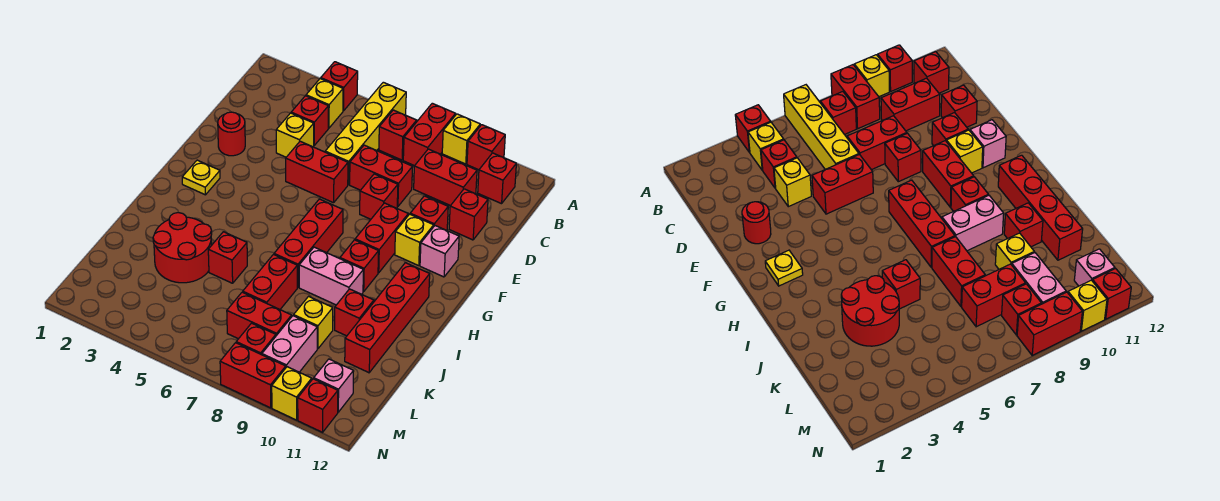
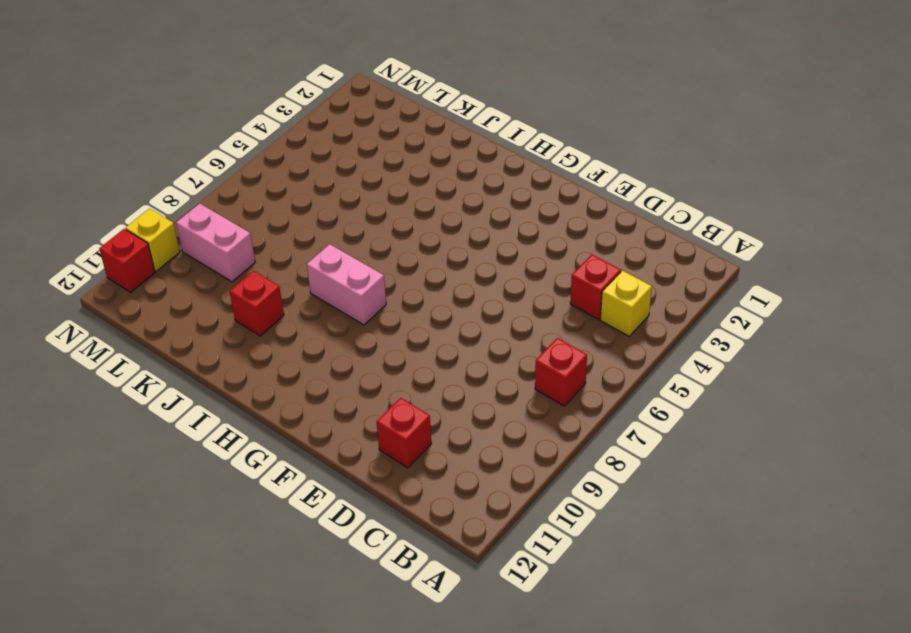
pink brick H8:I8 level 1 -> pink brick I8:I9 level 1
none -> red brick A4 level 1
none -> yellow brick A6:D6 level 1
none -> red brick A8:B8 level 1
none -> yellow brick A9 level 1

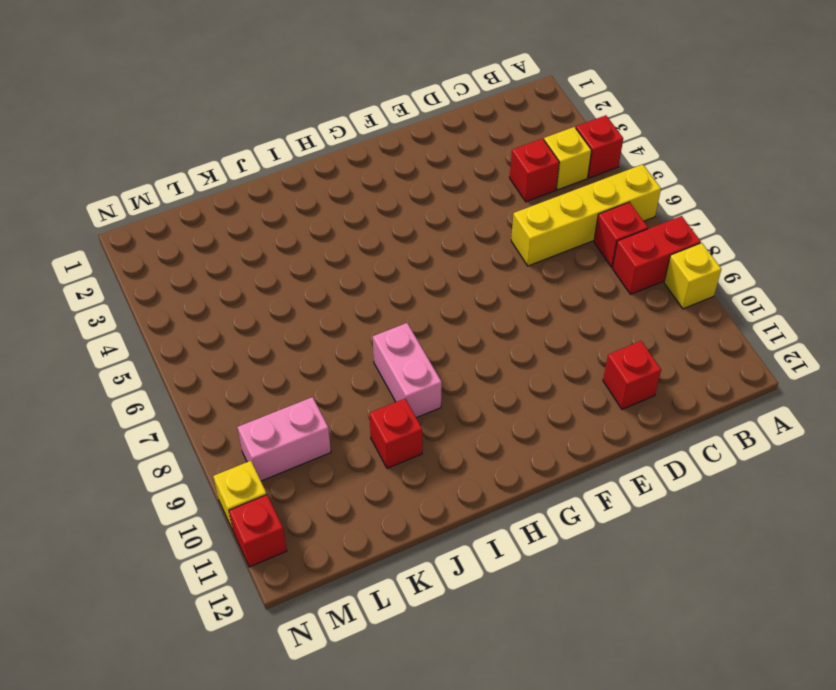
none -> red brick A10 level 1
none -> red brick B11 level 1
none -> red brick C9:C10 level 1
none -> yellow brick D4 level 1

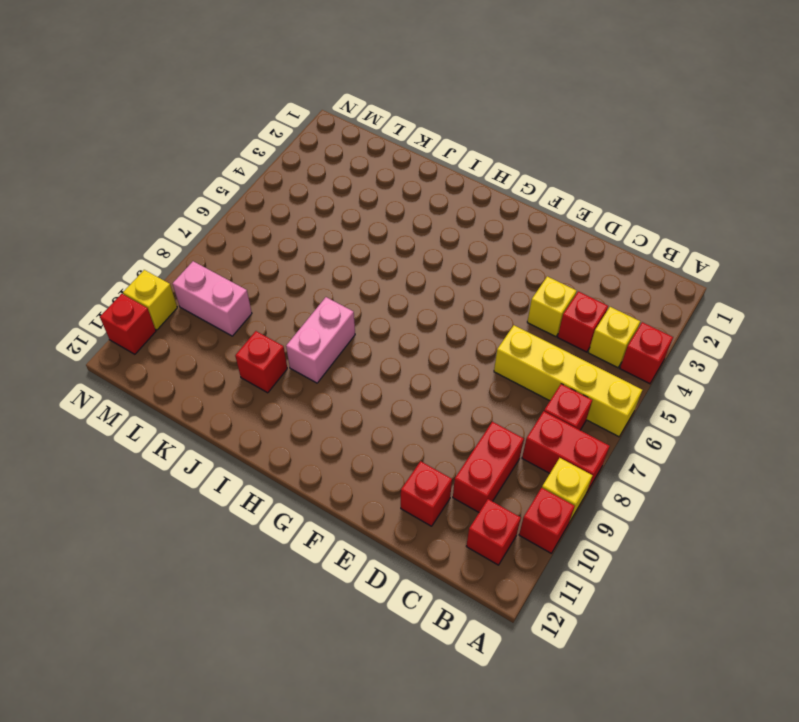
none -> red brick D7:D8 level 1
none -> red round brick E2 level 1
none -> red brick E5:E6 level 1
none -> red brick E8 level 1

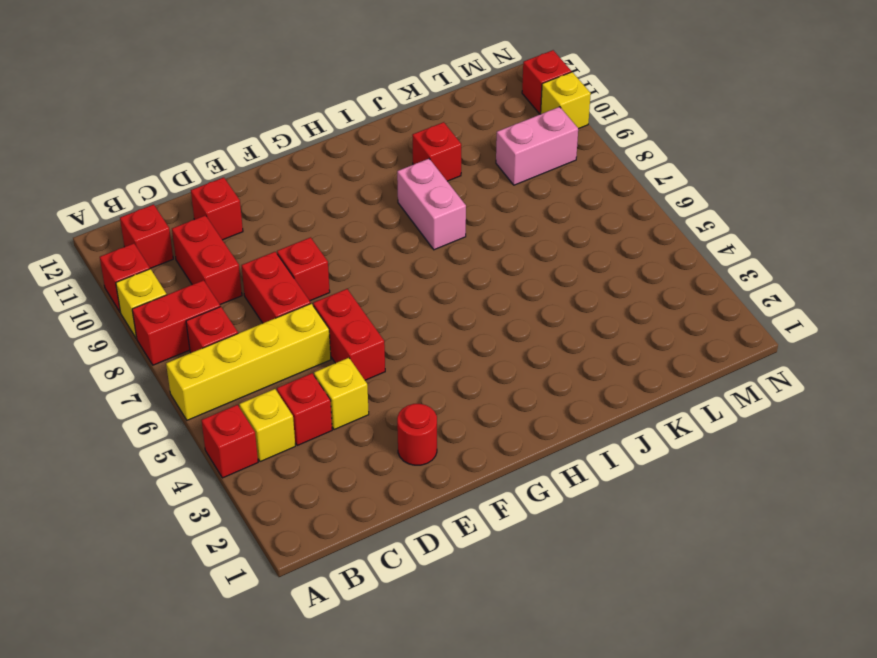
none -> red brick E10 level 1
none -> red brick F9:G9 level 1
none -> yellow brick F10 level 1
none -> pink brick F11 level 1

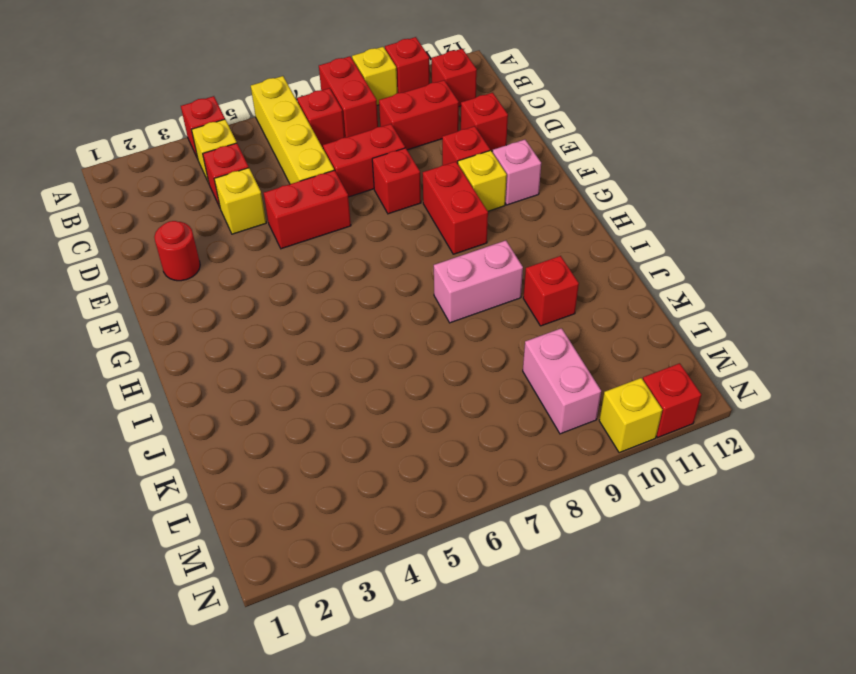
none -> yellow plate G2 level 1
none -> red brick G7:I7 level 1
none -> red brick H9 level 1
none -> red brick H11:K11 level 1

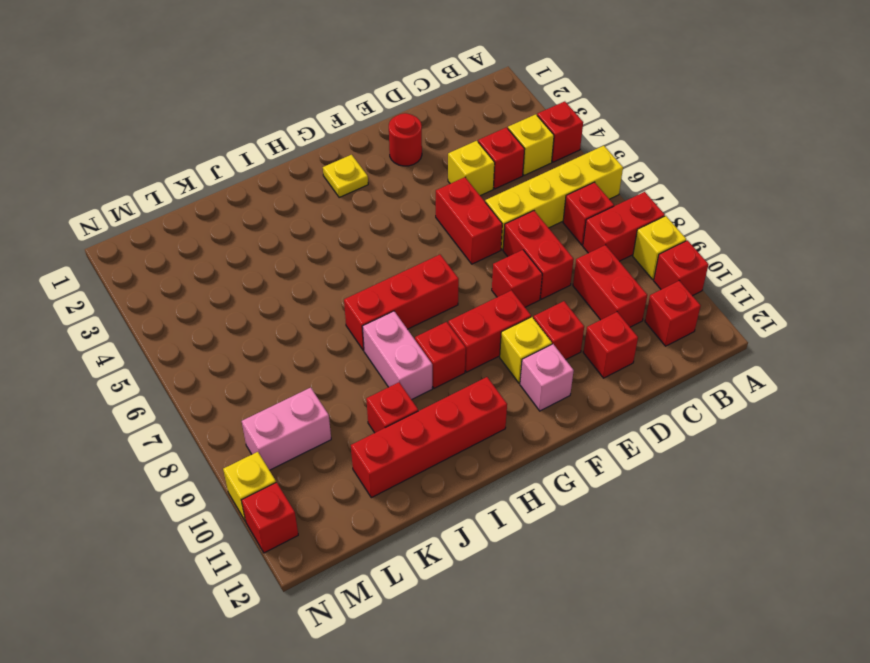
none -> red round brick J3:K4 level 1
none -> red brick J5 level 1
none -> red brick J7:K7 level 1
none -> yellow brick K9 level 1

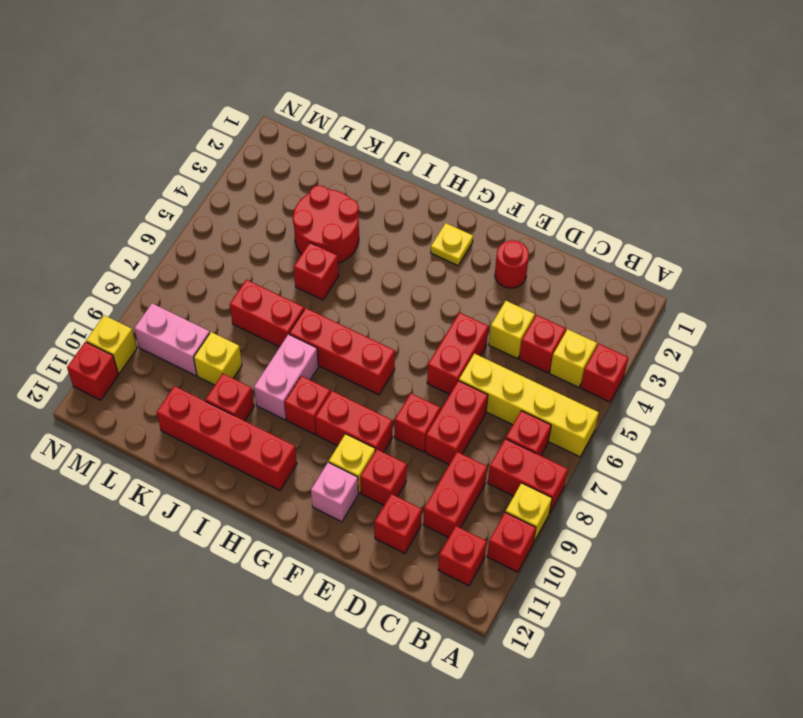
none -> red brick L7:L8 level 1
none -> red brick M8 level 1
none -> pink brick M11 level 1
none -> red brick N8:N9 level 1

